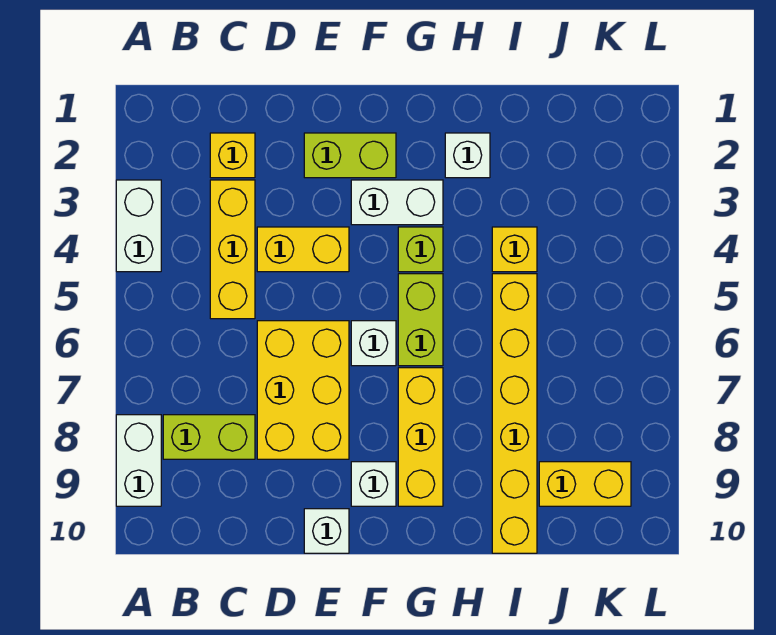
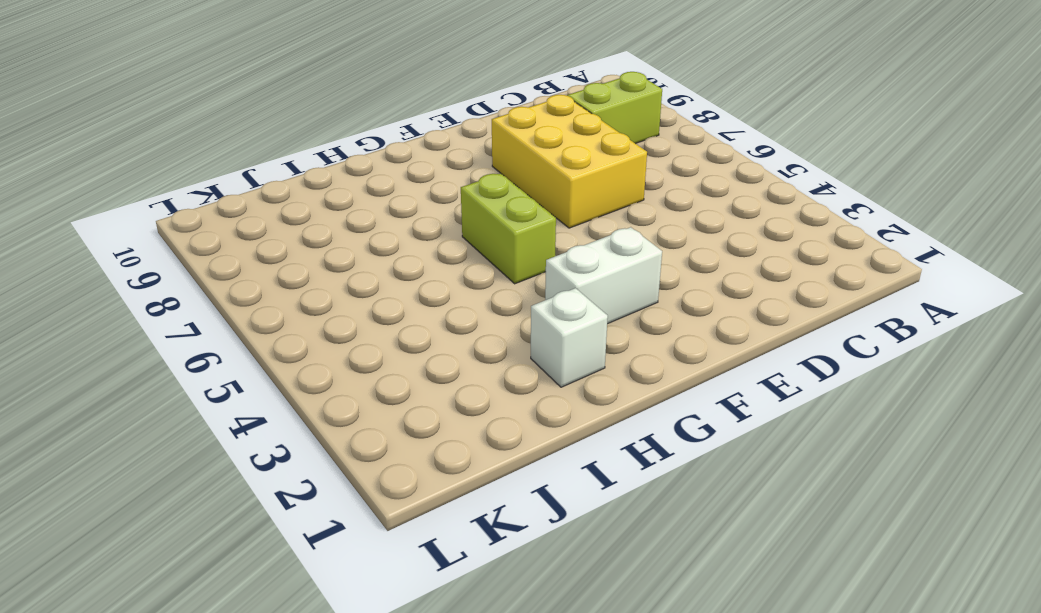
none -> white brick A3:A4 level 1
none -> white brick A8:A9 level 1
none -> yellow brick C2 level 1

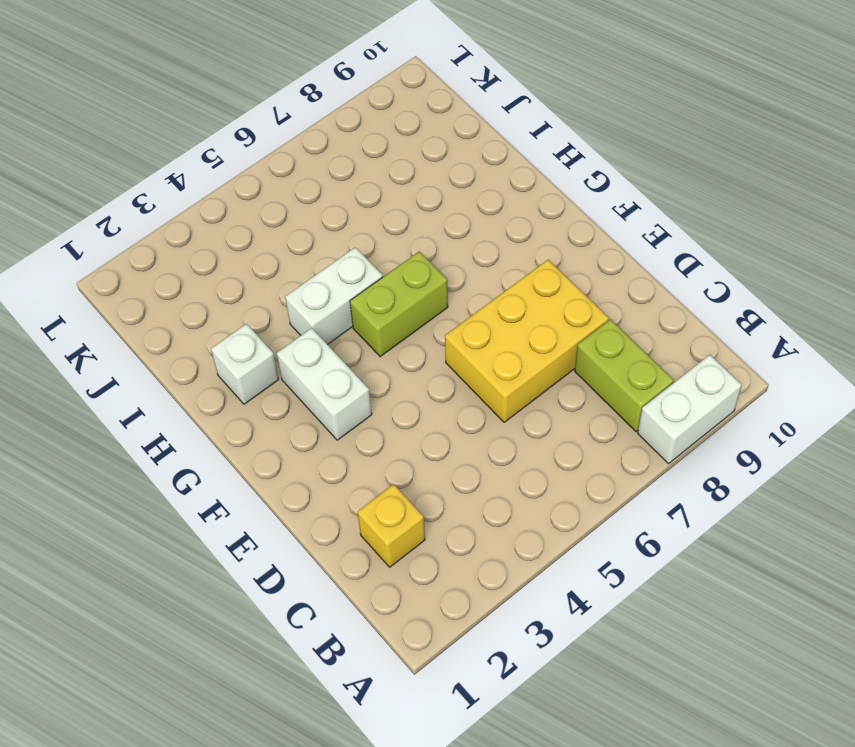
white brick H4:H5 level 1 -> white brick A3:A4 level 1
none -> yellow brick C3:C5 level 1
none -> yellow brick D4:E4 level 1
none -> lime brick E2:F2 level 1

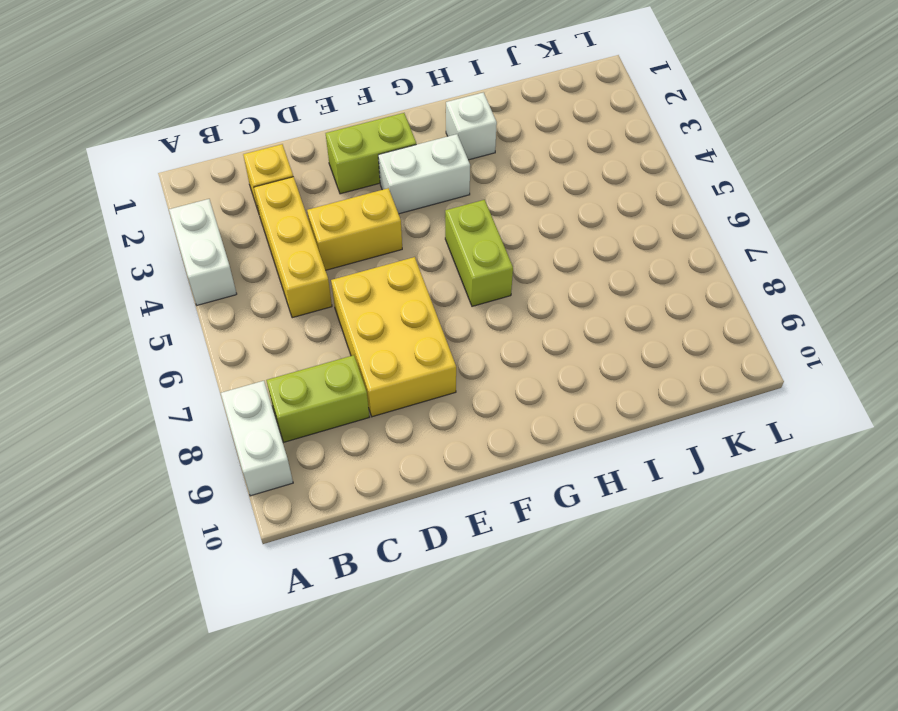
none -> white brick E10 level 1
none -> white brick F6 level 1
none -> white brick F9 level 1

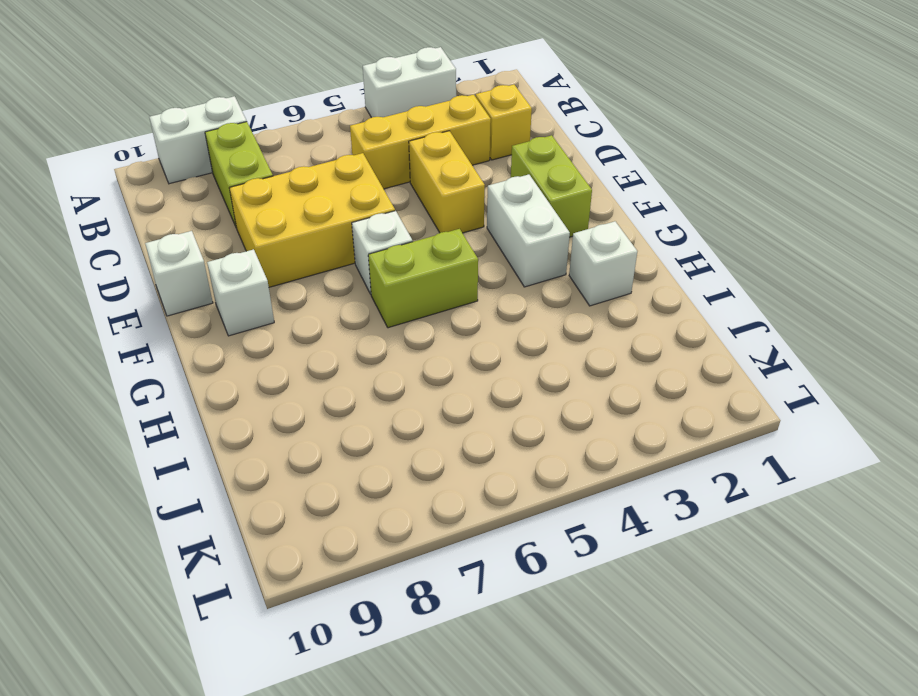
none -> lime brick G4 level 1
none -> yellow brick G7:G9 level 1
none -> yellow brick I4 level 1

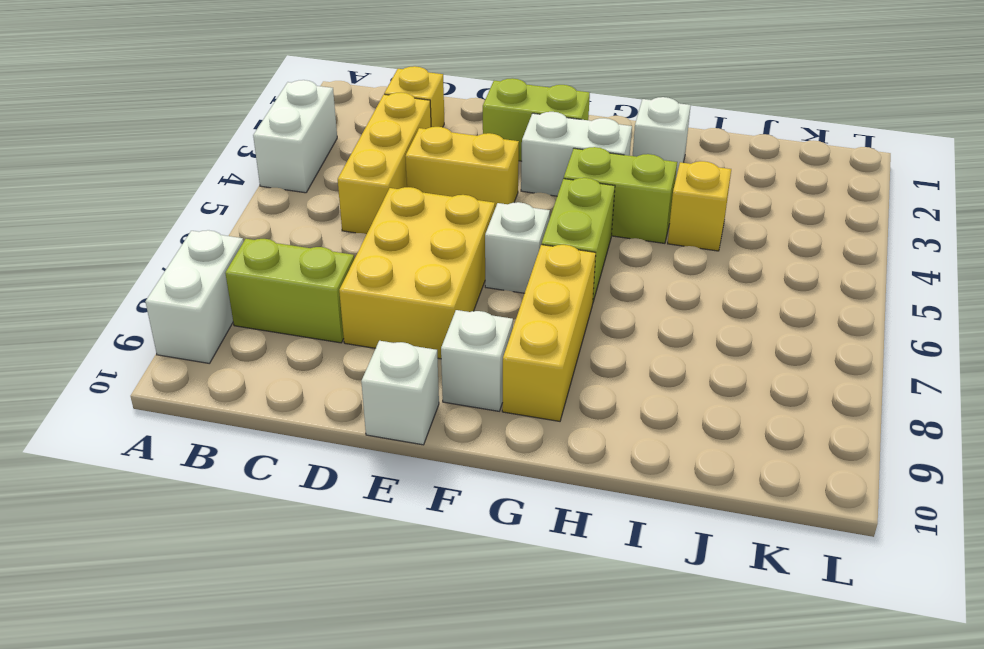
lime brick G4:H4 level 1 -> lime brick G4 level 1
none -> yellow brick I5:I10 level 1
none -> yellow brick J9:K9 level 1

